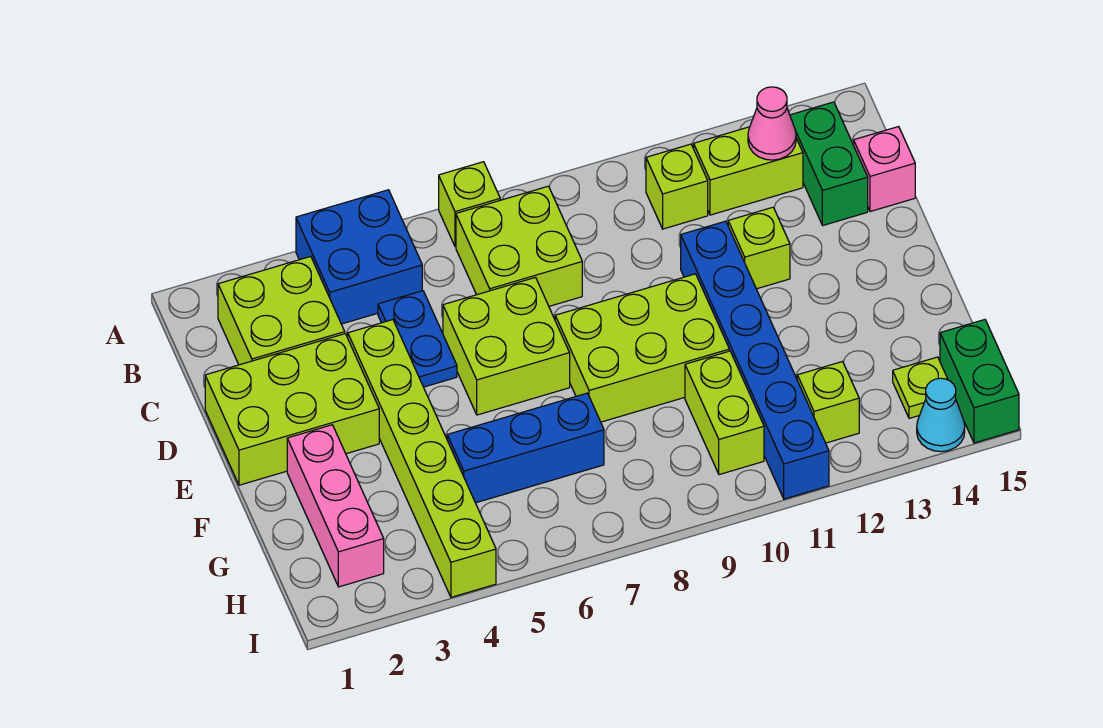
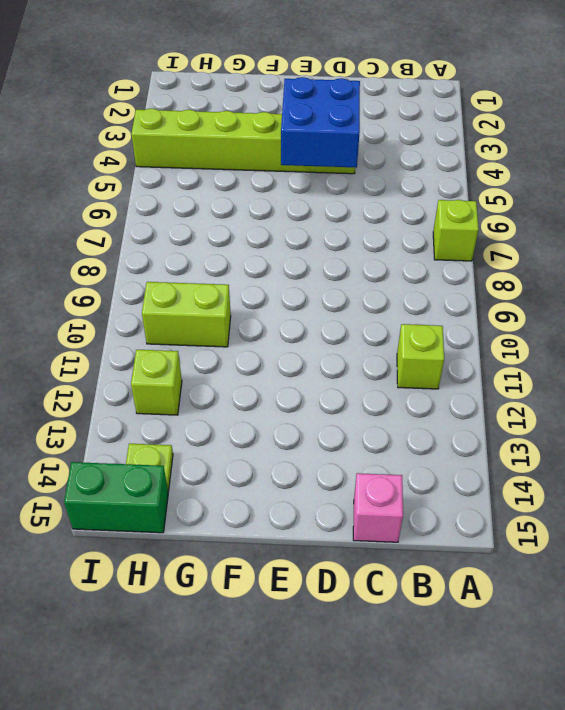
blue brick D4:E5 level 2 -> blue brick A4:B5 level 1
none -> lime brick B2:C3 level 1
none -> lime brick B7:C8 level 1
none -> lime brick B12:B13 level 1

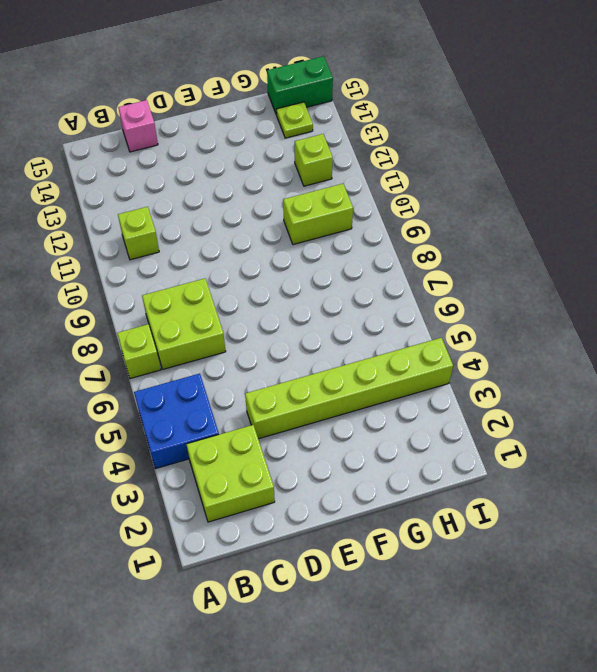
none -> lime brick B12:B13 level 1
none -> green brick B14:C14 level 1
none -> blue plate C5:D5 level 1

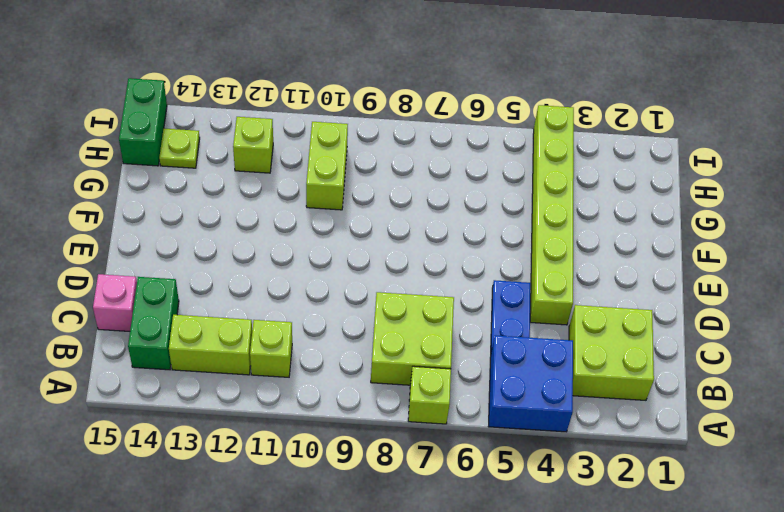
none -> lime brick D1:E3 level 1
none -> lime brick D6:E7 level 1
none -> blue brick D11:I11 level 1

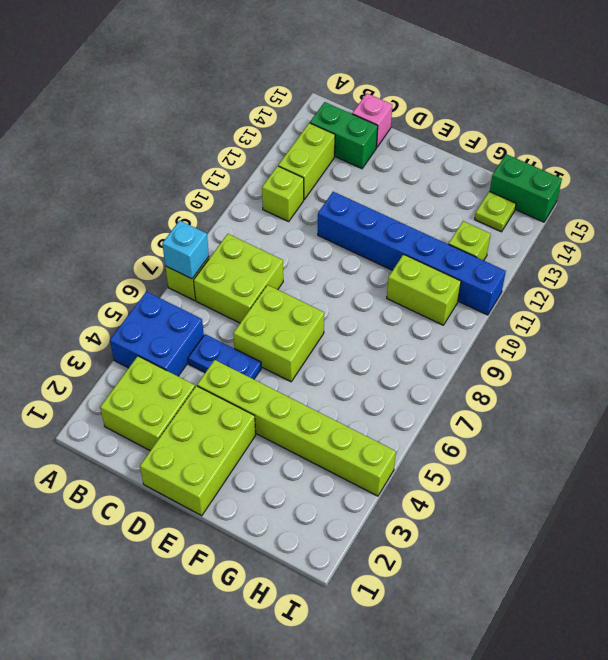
cyan brick A7 level 2 -> none
none -> lime brick D12 level 1
none -> lime brick E8:F10 level 1
none -> pink brick F2:H2 level 1

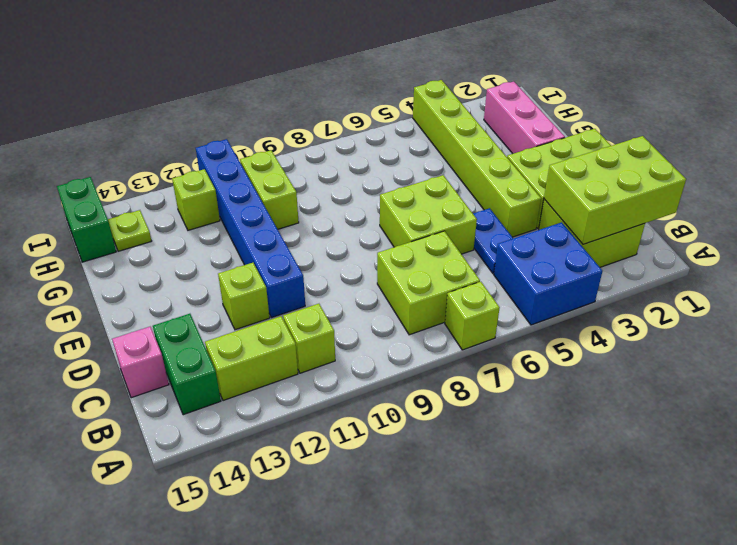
lime brick B1:C3 level 2 -> lime brick E8:F10 level 1
none -> blue brick G5:G7 level 1
none -> cyan cone I14 level 1
none -> pink cone B13 level 2

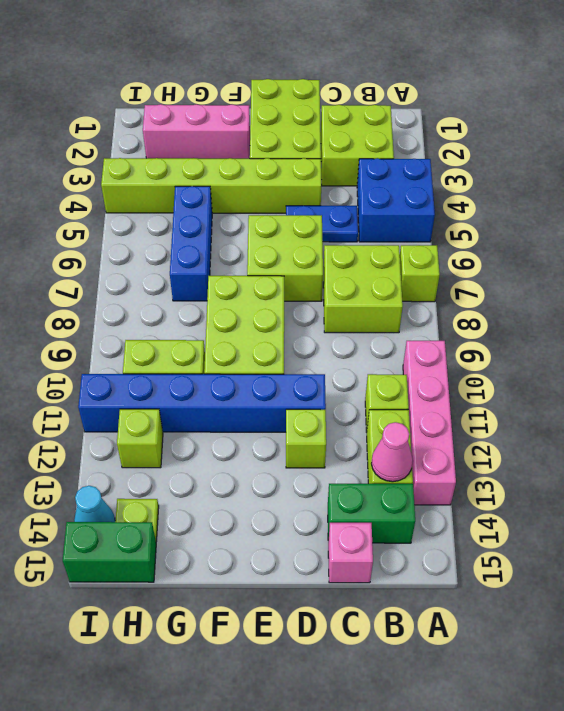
pink brick A10:A13 level 1 -> none

